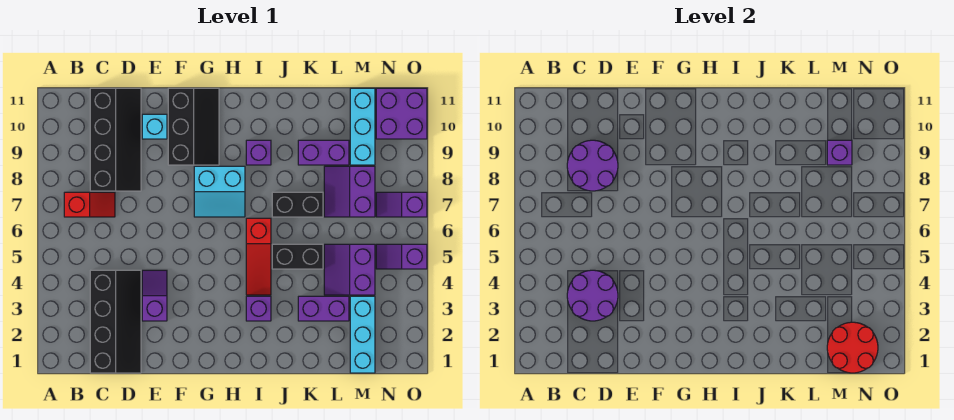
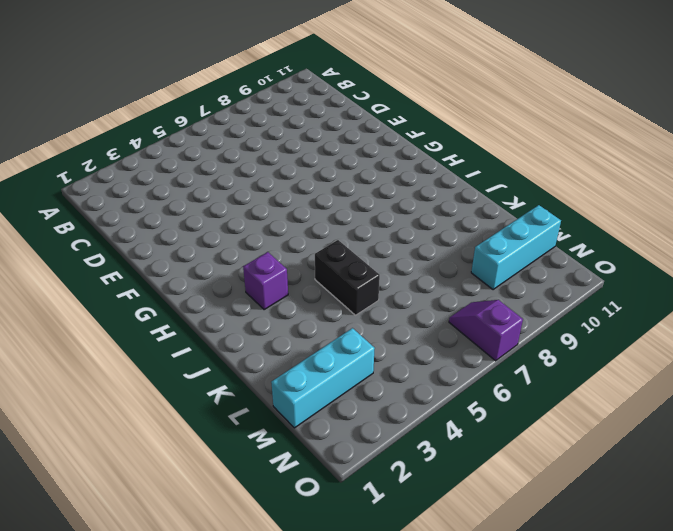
none -> red slope B7:C7 level 1 top B
none -> black slope C1:D4 level 1 top C
none -> black slope C8:D11 level 1 top C

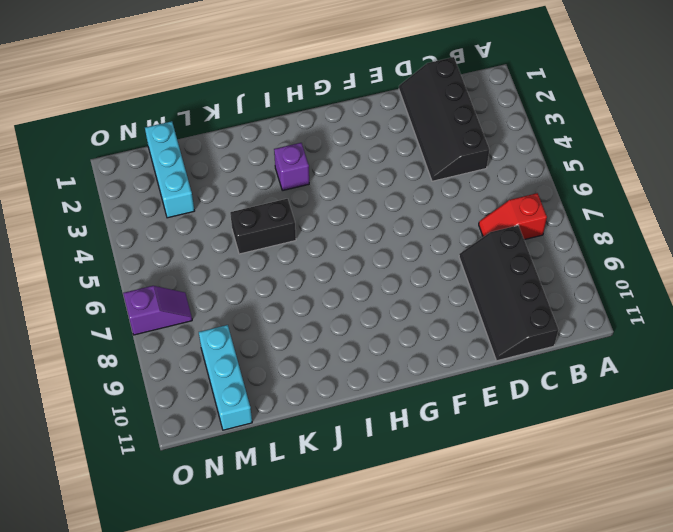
none -> purple slope E3:E4 level 1 top 3
none -> cyan brick E10 level 1
none -> black slope F9:G11 level 1 top F

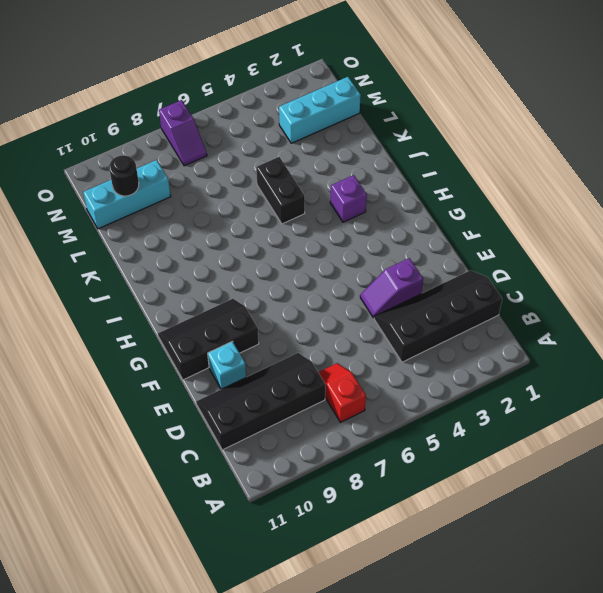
black round brick M10 level 2 -> none
none -> cyan slope G7:H8 level 1 top 8
none -> red slope I4:I6 level 1 top 6
none -> purple brick I9 level 1

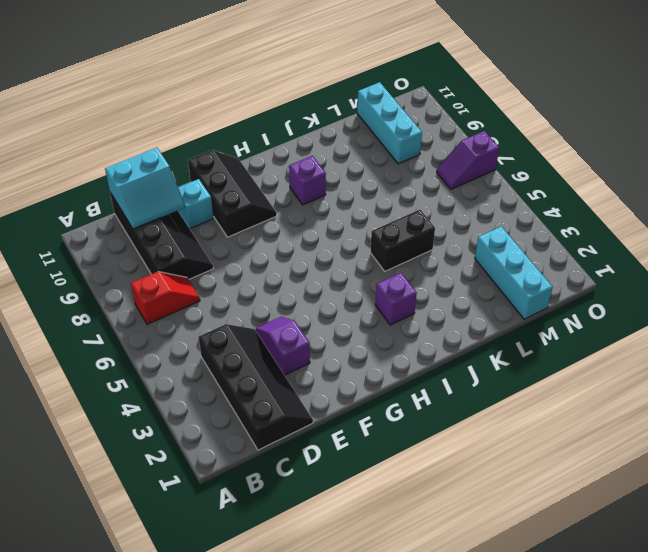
cyan slope C10:D11 level 2 top 11 -> cyan slope G7:H8 level 1 top 8
none -> red slope I4:I6 level 1 top 6
none -> black brick J7:K7 level 1
none -> purple brick K3:L3 level 1

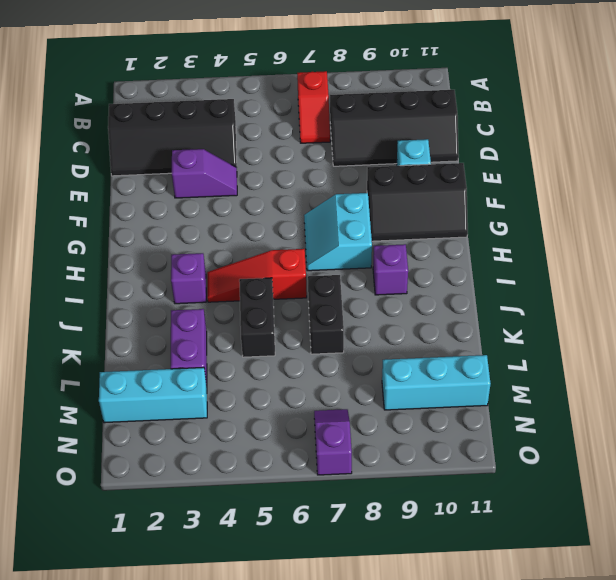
none -> purple brick K9:L9 level 1
none -> purple slope L4:M5 level 1 top M
none -> purple slope L7:M8 level 1 top M

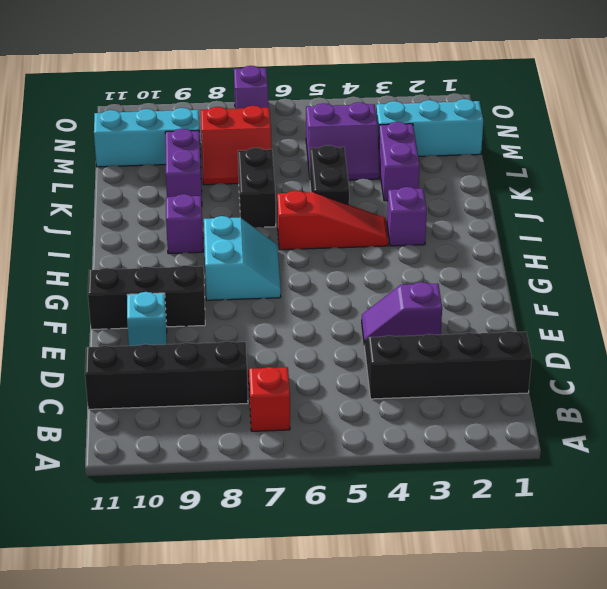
red slope L7:M8 level 1 top M -> purple slope L7:M8 level 1 top M
none -> purple slope N5:O5 level 1 top O
none -> purple brick N10:O11 level 1
none -> purple round brick C3:D4 level 2

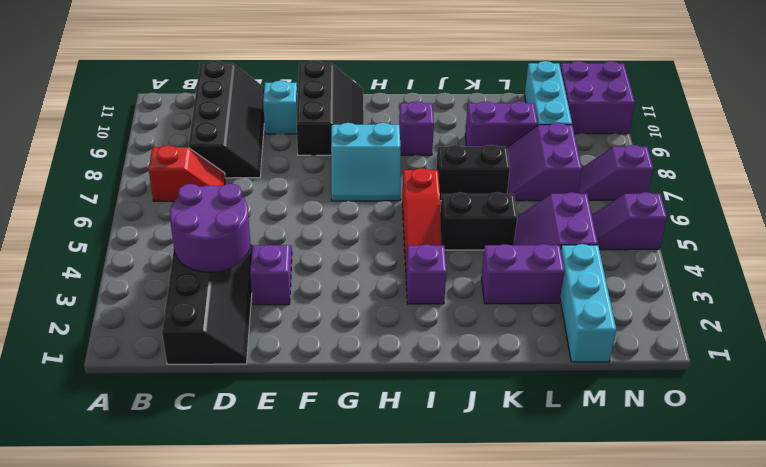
none -> purple round brick C8:D9 level 2
none -> red round brick M1:N2 level 2
none -> purple brick M9 level 2

